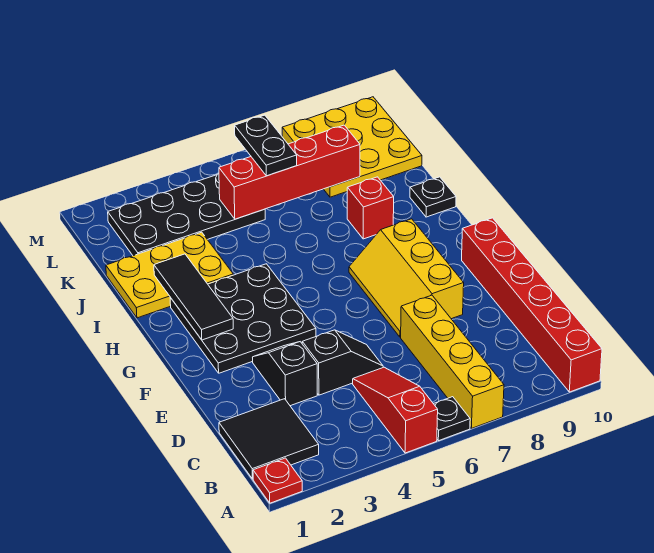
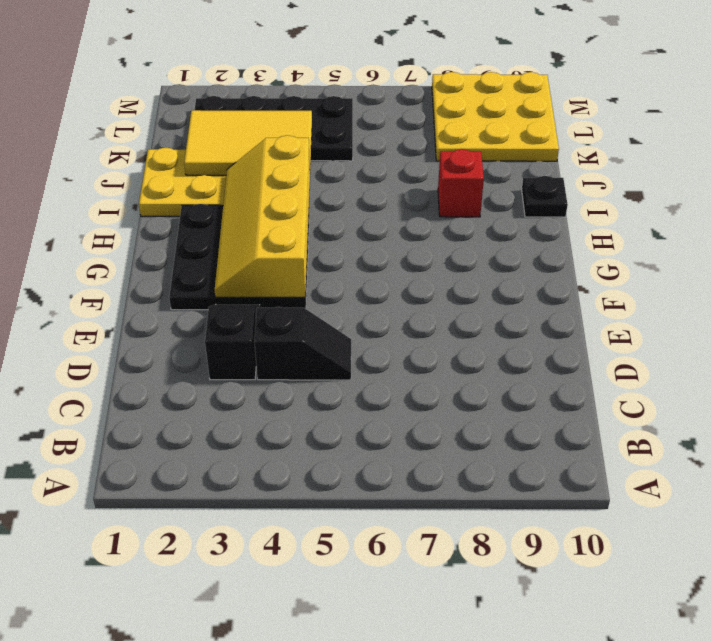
yellow slope F3:I4 level 2 top 4 -> none
yellow tile J2:K4 level 2 -> none
none -> red plate A1 level 1
none -> red slope A5:C5 level 1 top A
none -> black plate A6 level 1

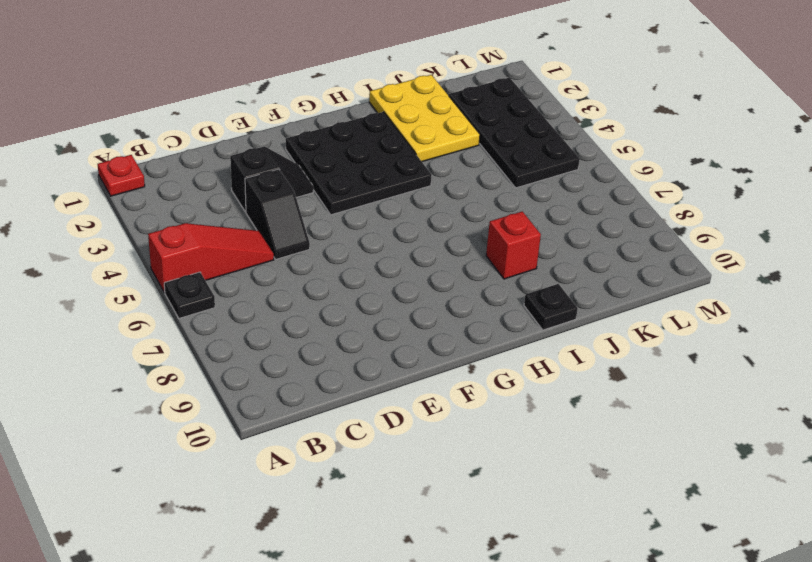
none -> yellow brick A7:D7 level 1
none -> red brick A10:F10 level 1
none -> black tile B1:C2 level 1

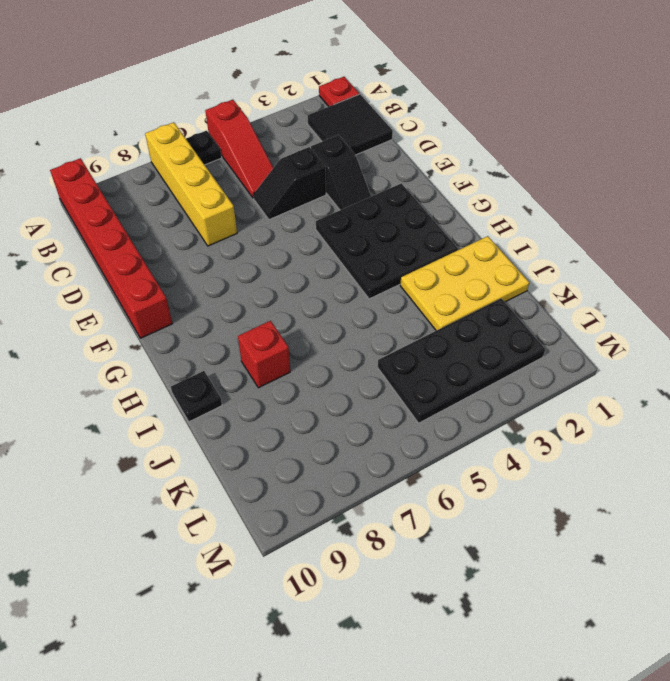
none -> yellow slope E7:G8 level 1 top 8
none -> yellow plate K8:M10 level 1
none -> black tile G2:I2 level 2

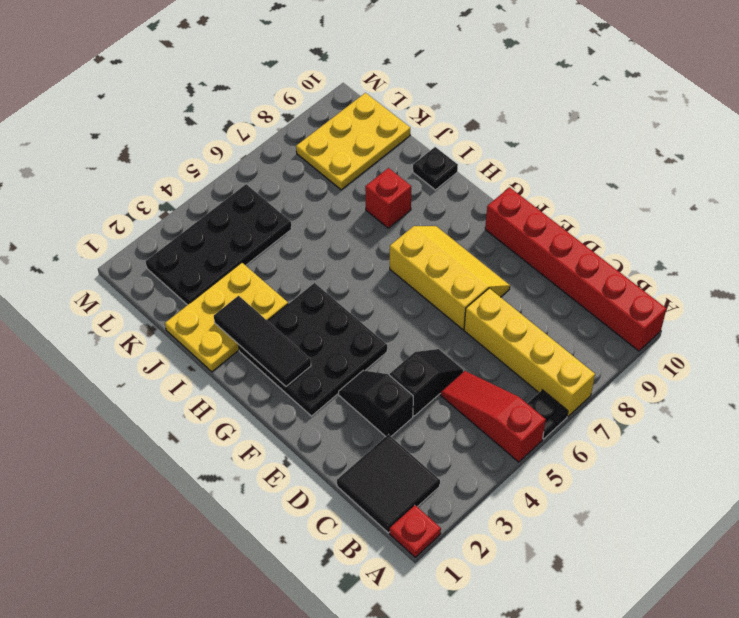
yellow slope E7:G8 level 1 top 7 -> yellow slope E7:G8 level 1 top 8
yellow plate K8:L10 level 1 -> yellow plate K8:M10 level 1
none -> red brick K5:K8 level 2
none -> black plate K6:L6 level 3

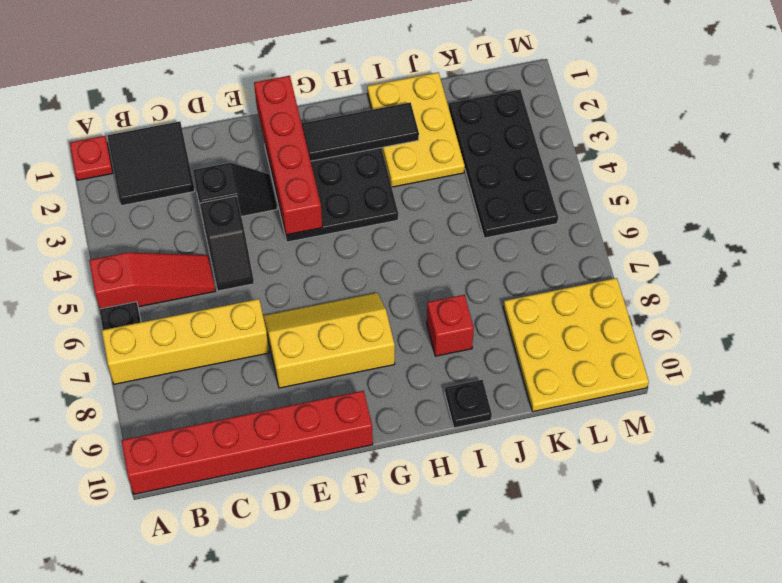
red brick F1:F4 level 2 -> red brick K5:K8 level 2
none -> black plate K6:L6 level 3

